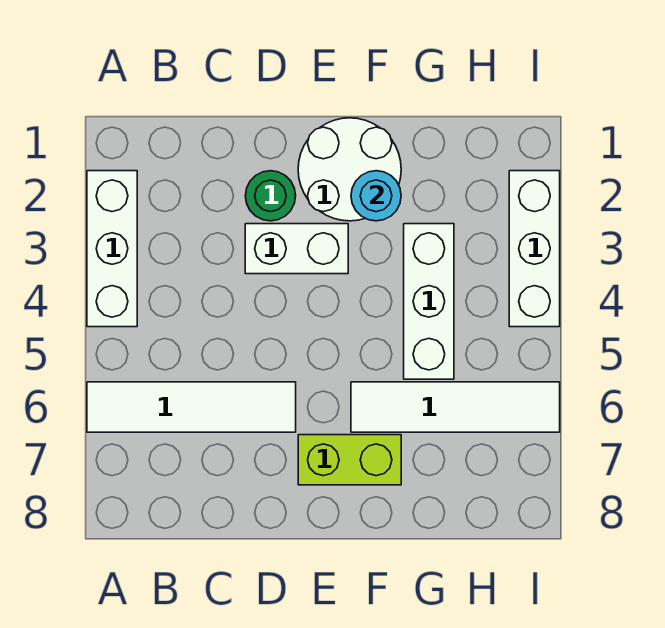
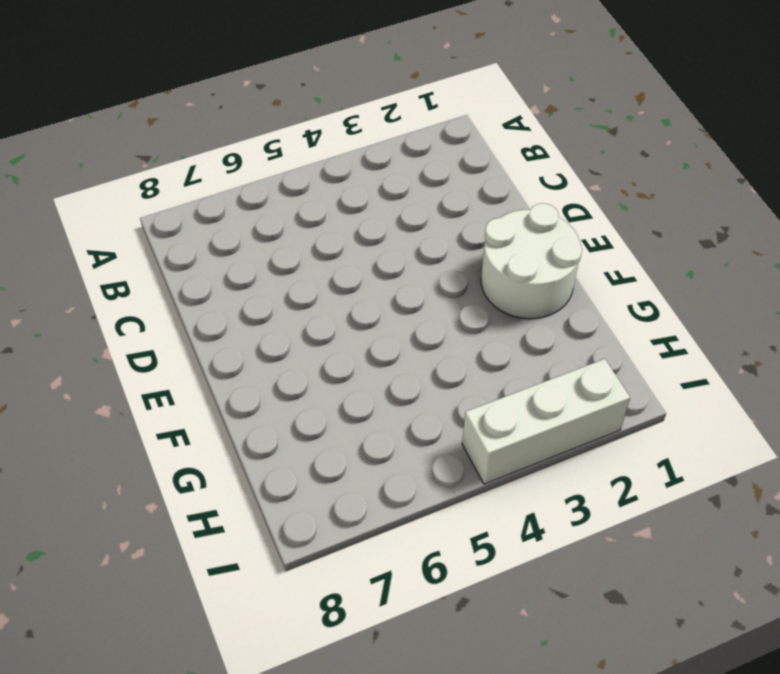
none -> white brick A2:A4 level 1
none -> white tile A6:D6 level 1

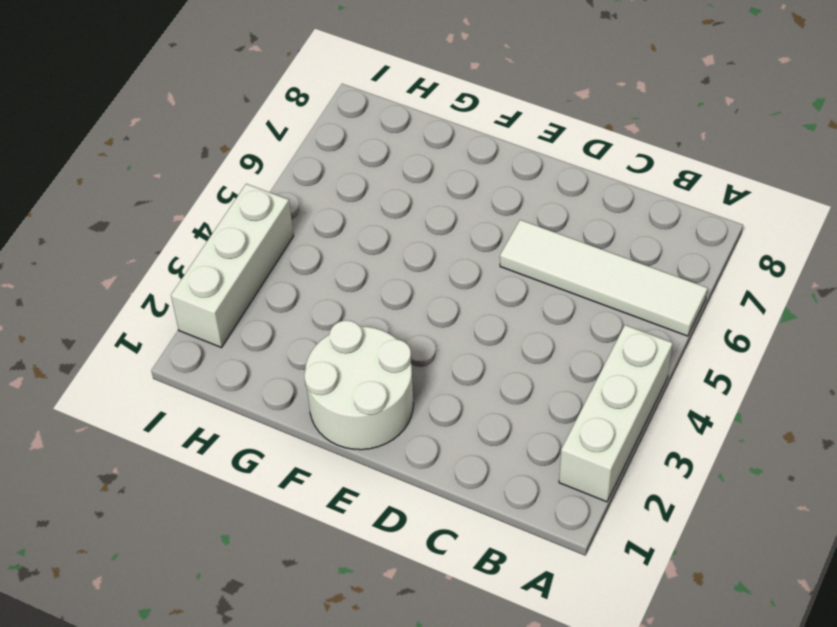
none -> green round brick D2 level 1
none -> white brick D3:E3 level 1

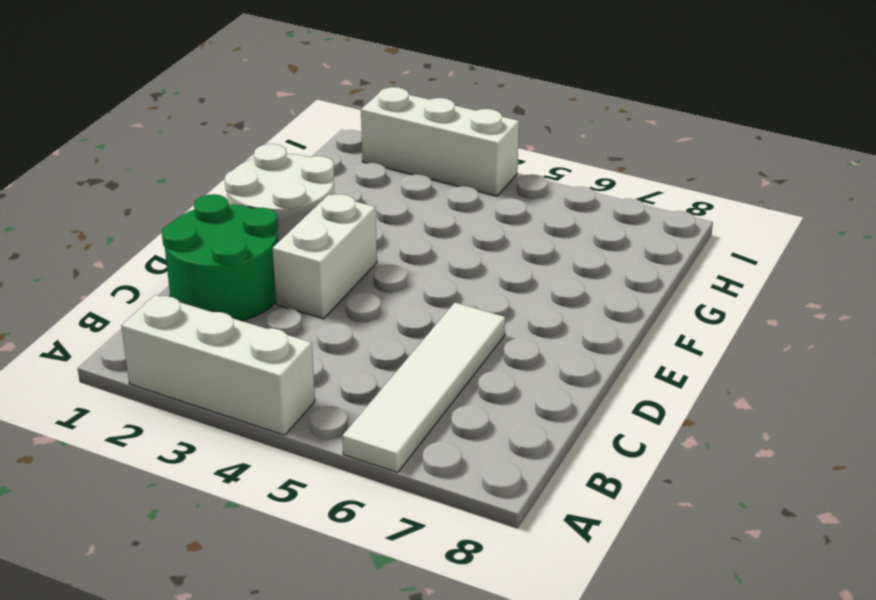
green round brick C1:D2 level 1 -> green round brick D2 level 1
none -> lime brick E7:F7 level 1
none -> white tile F6:I6 level 1

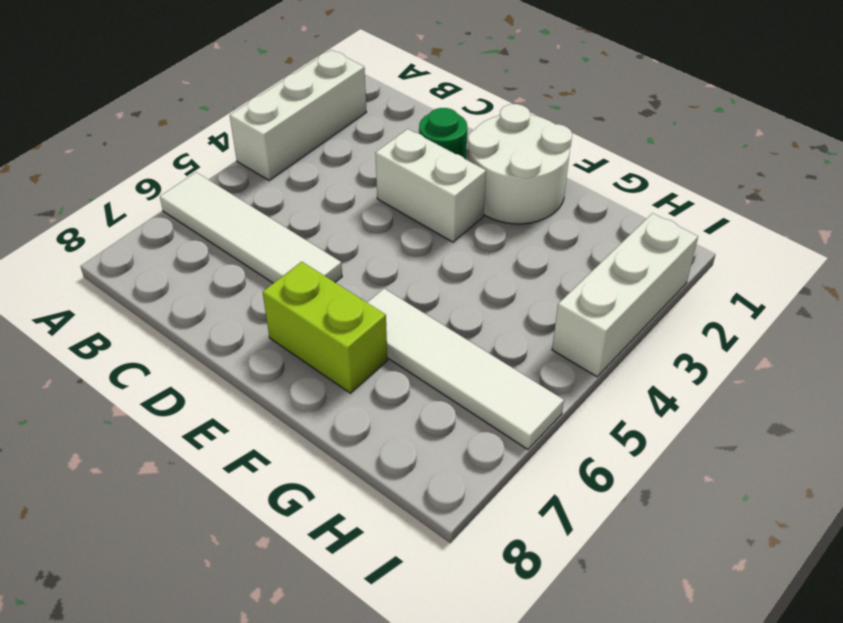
none -> white brick G3:G5 level 1
none -> cyan round brick F2 level 2

